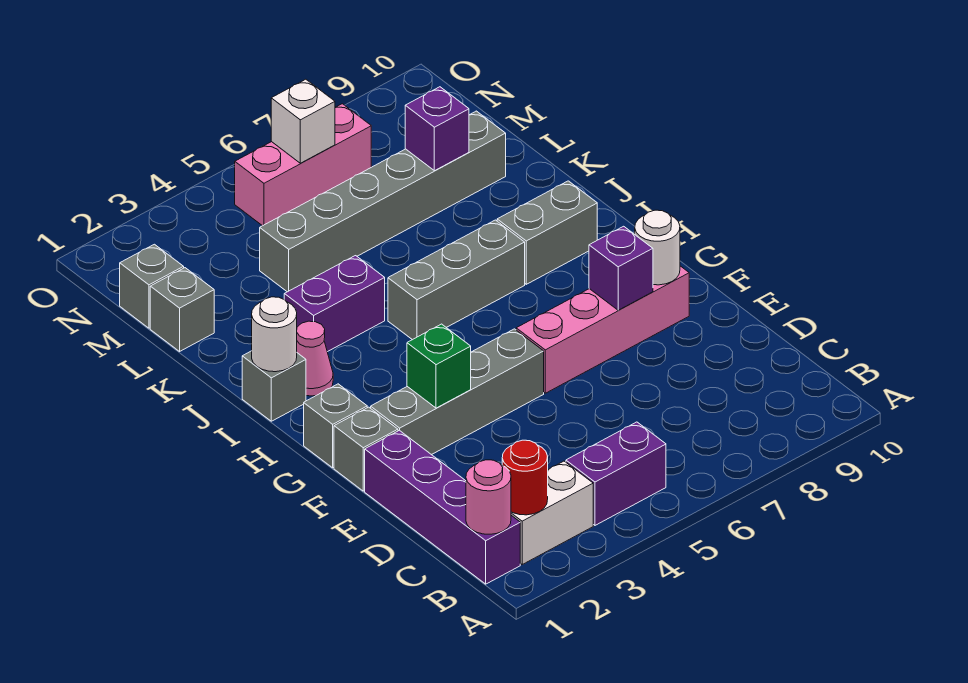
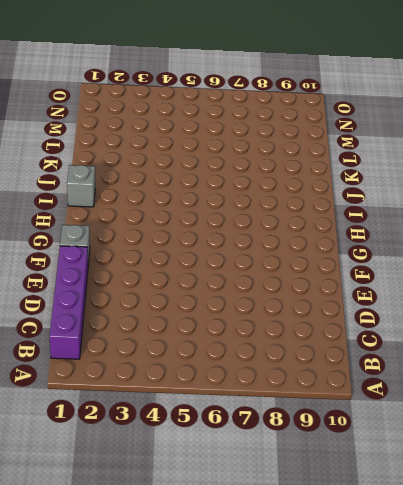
none -> white brick B2:B3 level 1
none -> purple brick B4:B5 level 1
none -> grey brick F2:F5 level 1

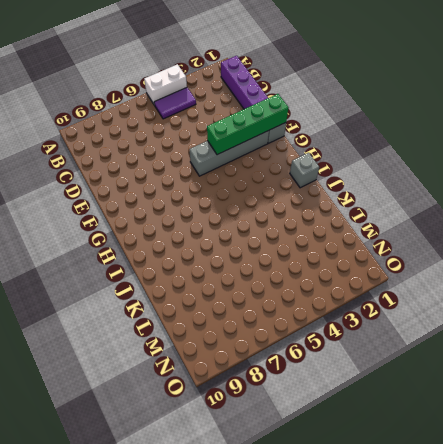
white brick A4:A5 level 1 -> white brick B2:B3 level 1
purple tile B4:B5 level 1 -> purple brick B4:B5 level 1
green brick F1:F4 level 2 -> green brick F3 level 2
none -> pink brick F6:F9 level 1
none -> grey brick G1 level 1
none -> pink cone I2 level 1

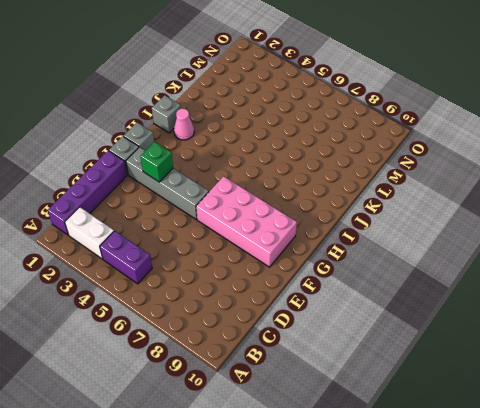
pink brick F6:G9 level 1 -> pink brick F6:F9 level 1
none -> grey brick I5:I7 level 1
none -> grey brick I8:I9 level 1
none -> purple brick J3:J4 level 1

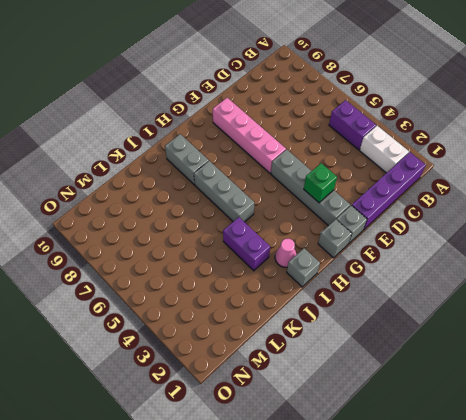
none -> grey brick L1 level 1
none -> grey brick L4:L9 level 1
none -> grey brick M1 level 1

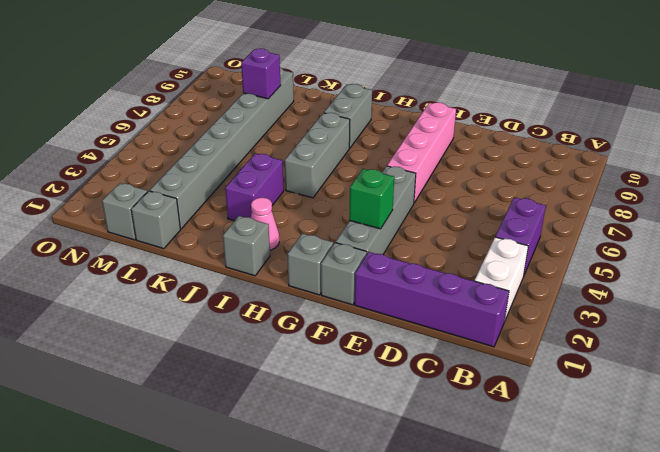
grey brick L2:L9 level 1 -> grey brick L4:L9 level 1
none -> pink brick N5:N7 level 1
none -> pink round brick B1 level 2
none -> red round brick B2 level 2

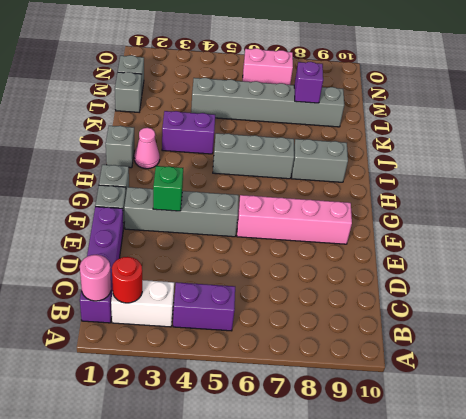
pink brick N6:N7 level 1 -> pink brick N5:N7 level 1
none -> purple brick F8 level 2
none -> white round brick F9 level 2
none -> white round brick I1 level 2

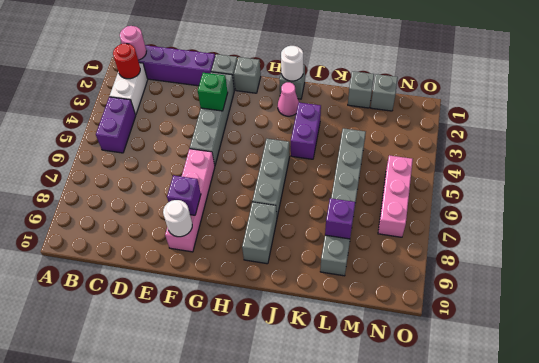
none -> white brick N6 level 2

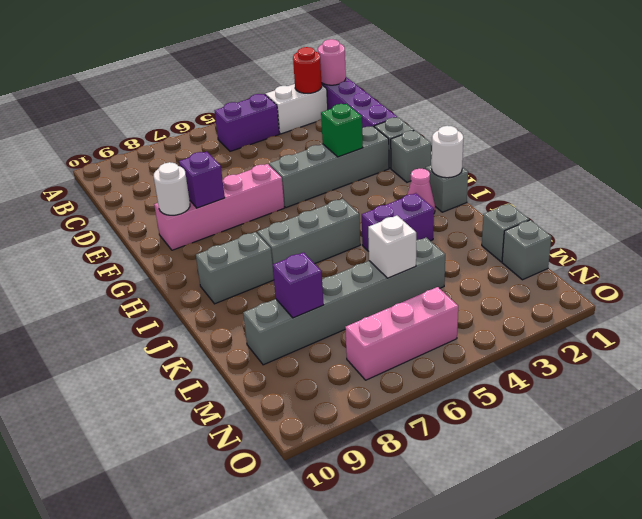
white brick L5 level 2 -> white brick N6 level 2

